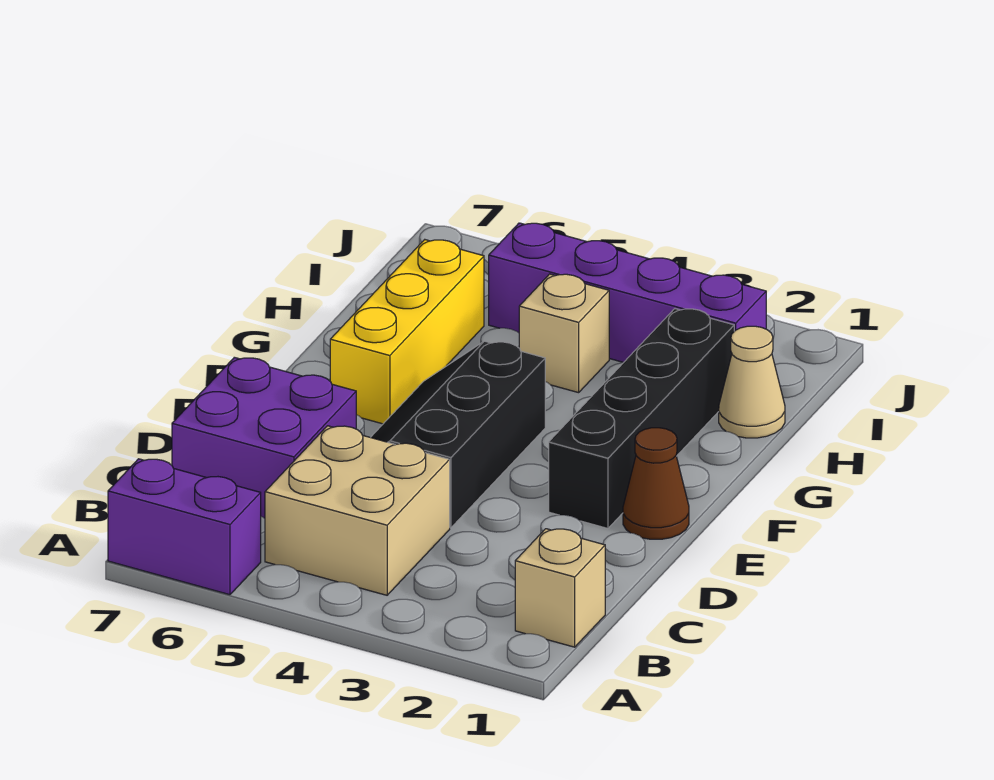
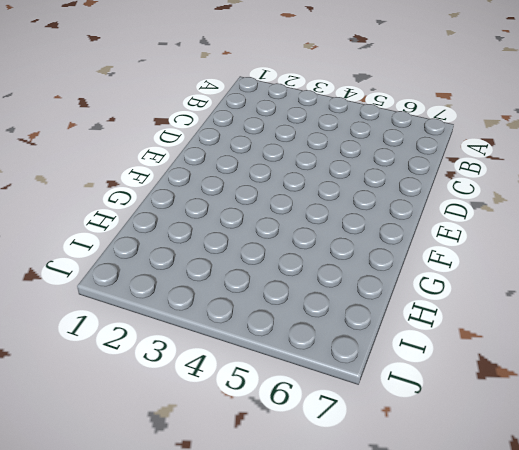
none -> purple brick A6:A7 level 1
none -> tan brick B1 level 1

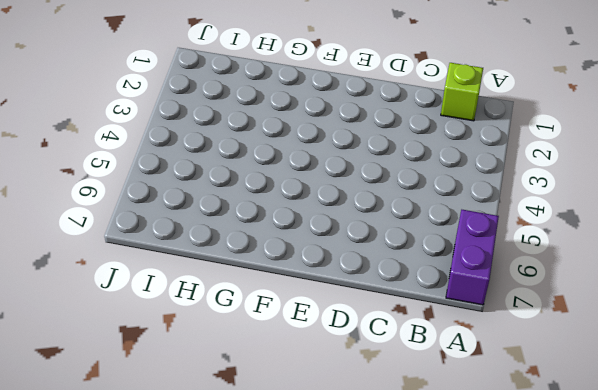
lime brick B1 level 1 -> tan brick B1 level 1
none -> tan brick B4:C5 level 1
none -> purple brick C6:D7 level 1

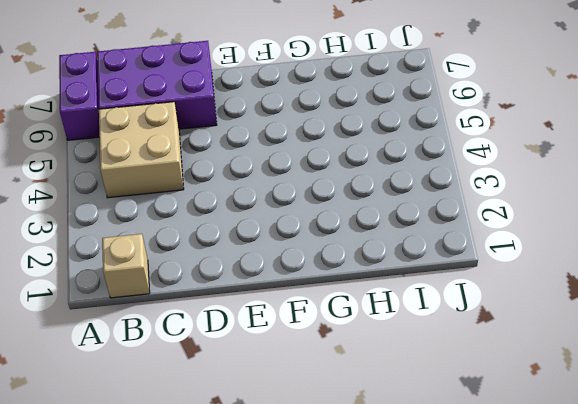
purple brick B6:D7 level 1 -> purple brick C6:D7 level 1
none -> black slope D4:F5 level 1 top 4
none -> brown cone E1 level 1

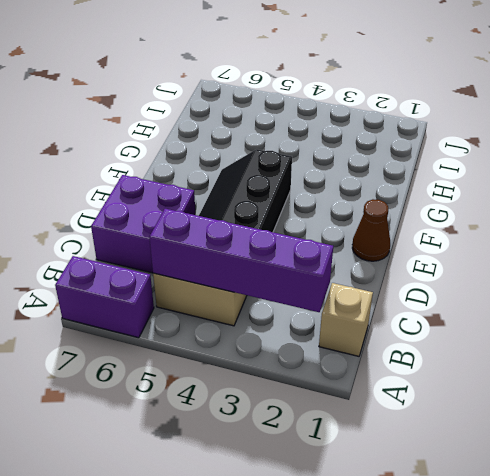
purple brick B2:B5 level 2 -> purple brick I2:I5 level 1
none -> black brick E2:H2 level 1
none -> yellow brick F6:H6 level 1

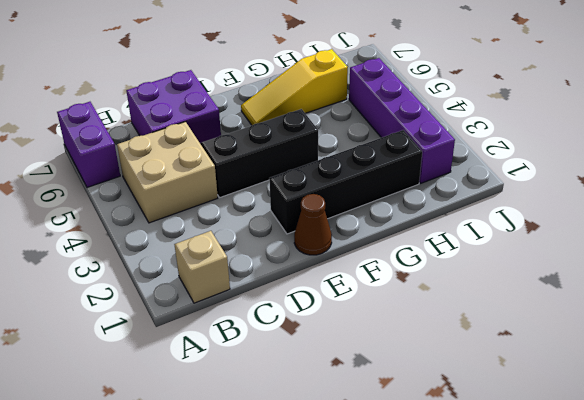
yellow slope F6:H6 level 1 top H -> yellow brick F6:H6 level 1
none -> tan cone H1 level 1
none -> tan brick H4 level 1

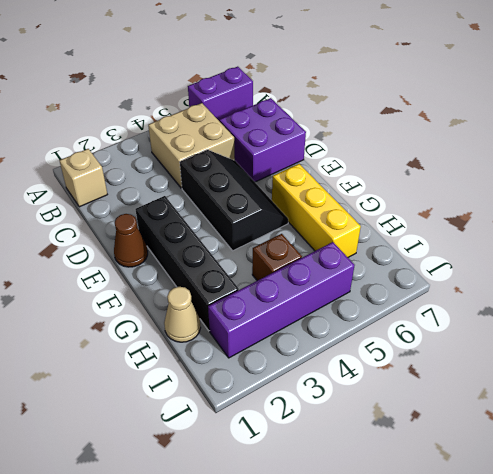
brown brick H4 level 1 -> tan brick H4 level 1

